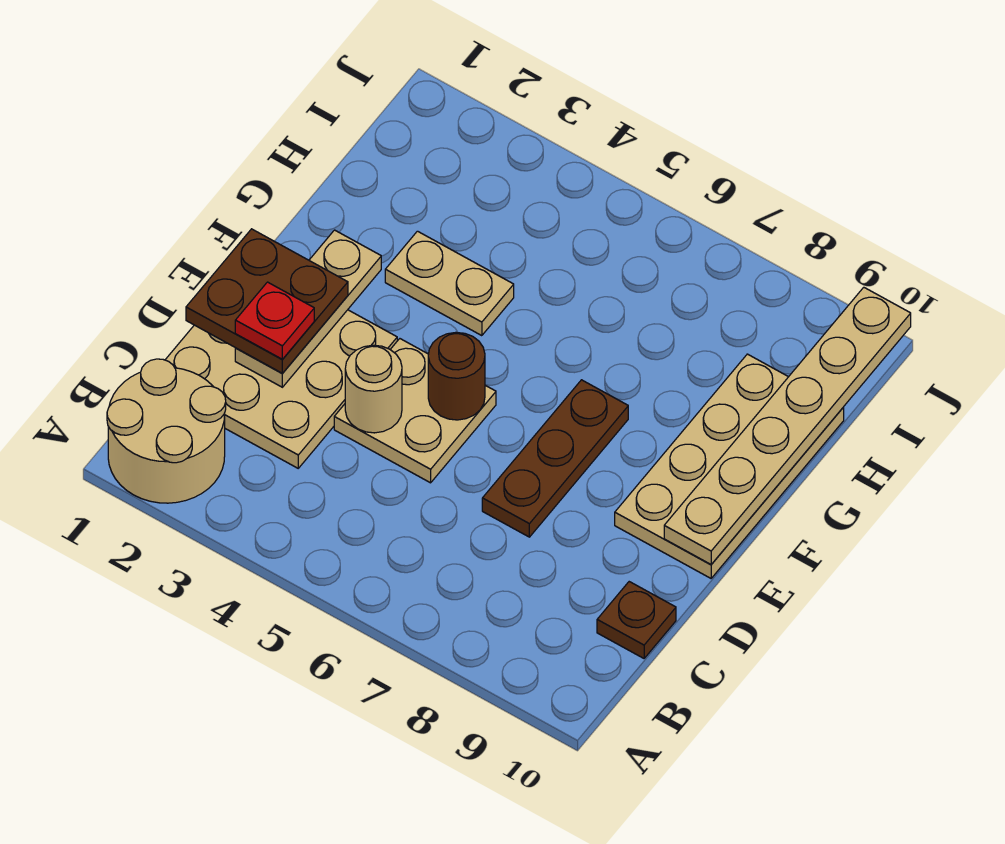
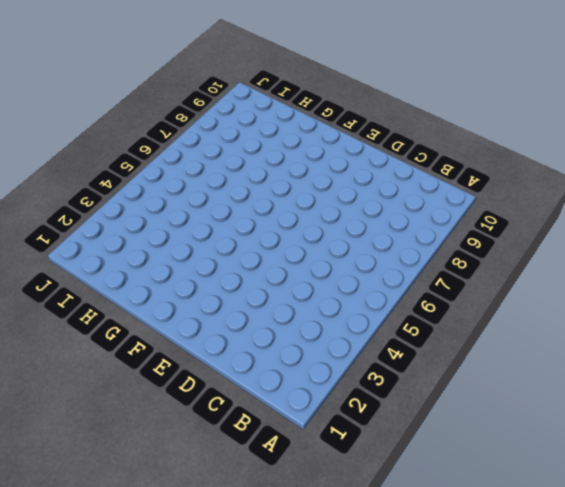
none -> tan round brick A1:B2 level 1
none -> tan plate C1:E3 level 1
none -> brown plate C10 level 1

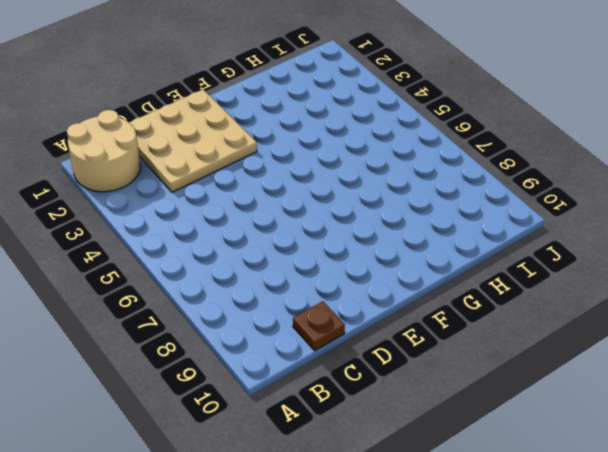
none -> tan plate D4:E5 level 1
none -> brown plate D7:F7 level 1
none -> tan plate E9:H10 level 1

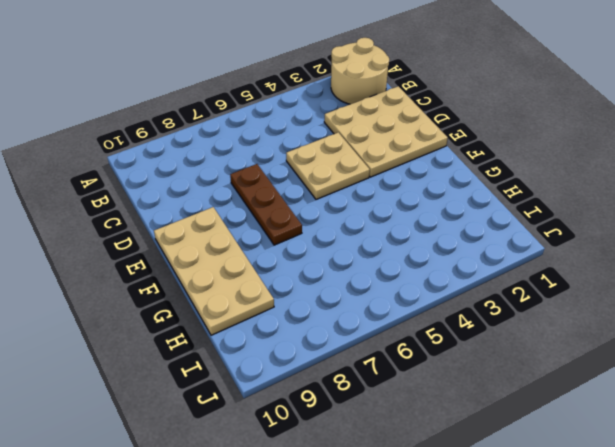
none -> brown plate C10 level 1
none -> tan plate G3:G4 level 1
none -> tan plate D2:F2 level 2

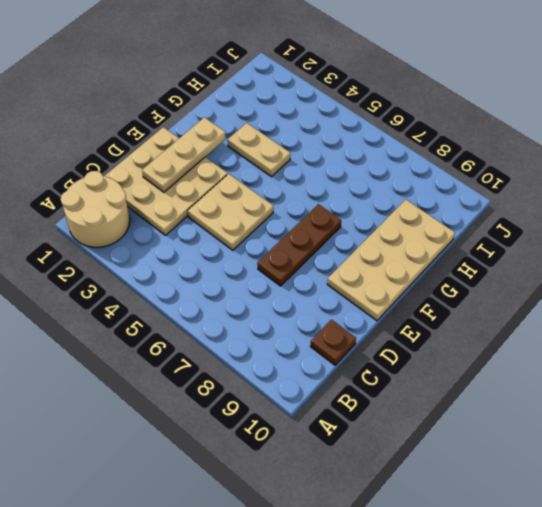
none -> tan round brick D4 level 2
none -> brown round brick E5 level 2
none -> tan plate E10:J10 level 2

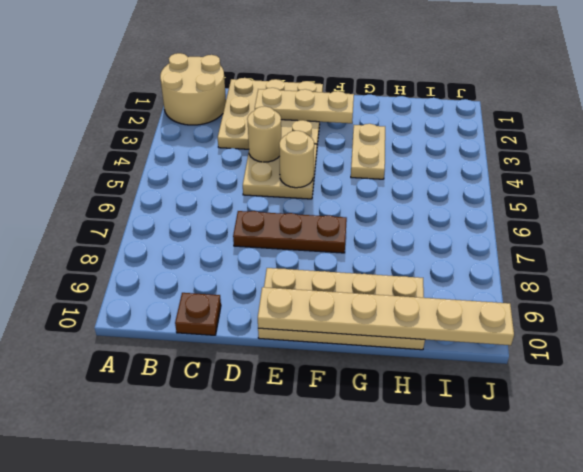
tan round brick E5 level 2 -> brown round brick E5 level 2
none -> brown plate D1:E2 level 3
none -> red plate D2 level 4

